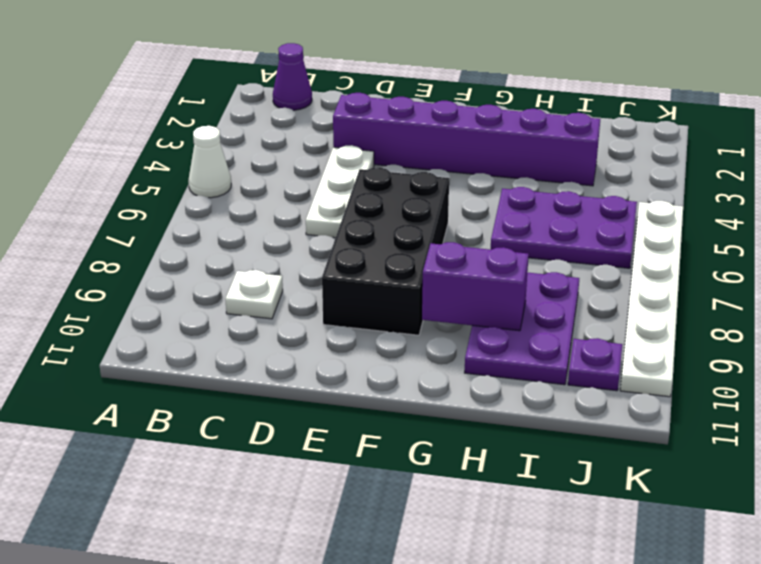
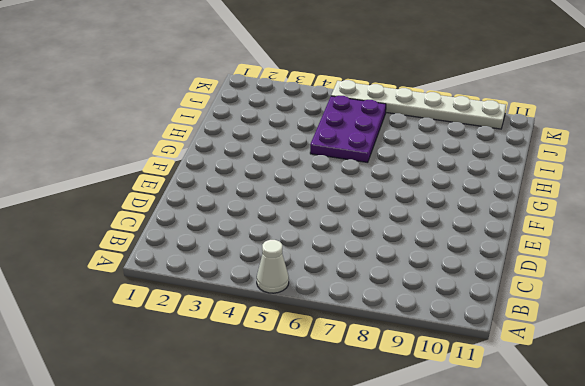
none -> purple cone B1 level 1
none -> white plate C9 level 1

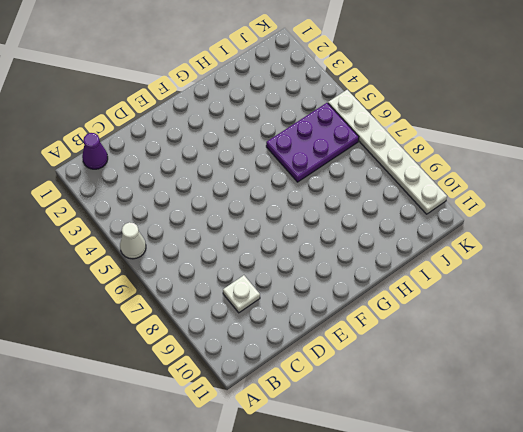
none -> purple brick D3:I3 level 1
none -> white plate D4:D6 level 1

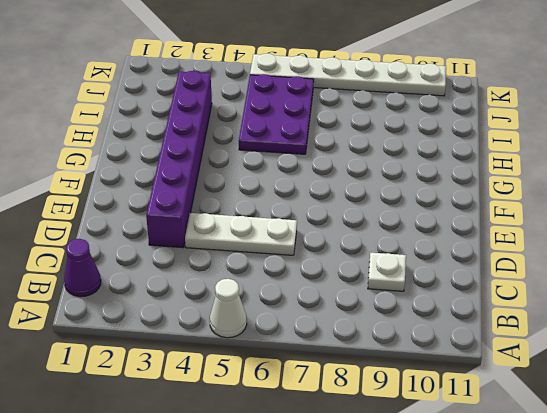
none -> black brick E6:F9 level 1
none -> purple plate H8:I10 level 1

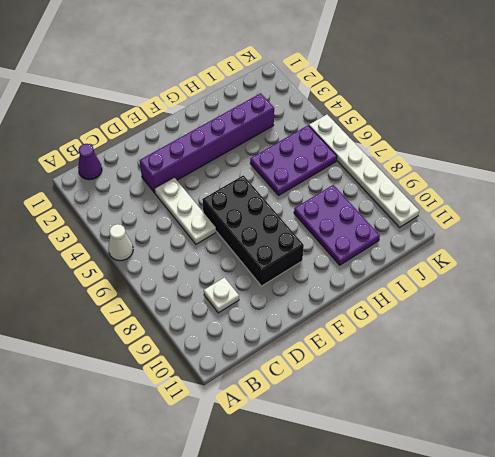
none -> purple plate J10 level 1
none -> purple brick G9:H9 level 2

